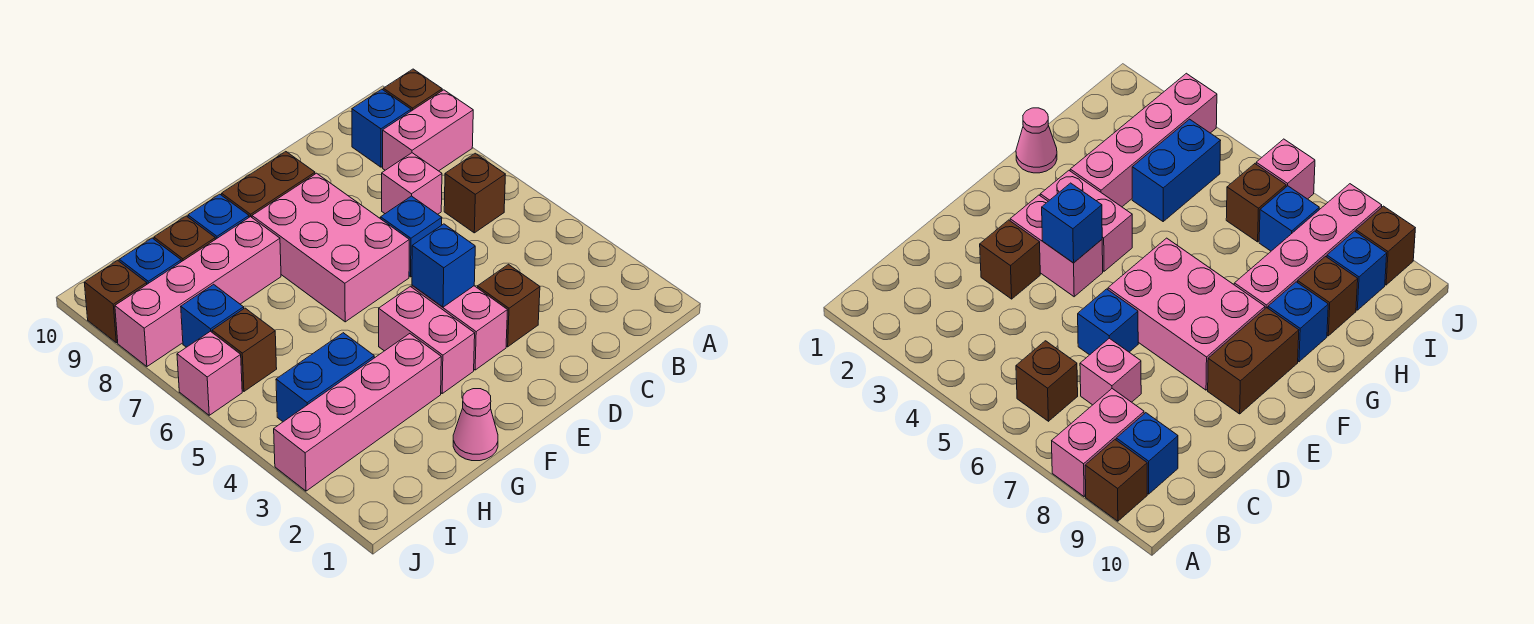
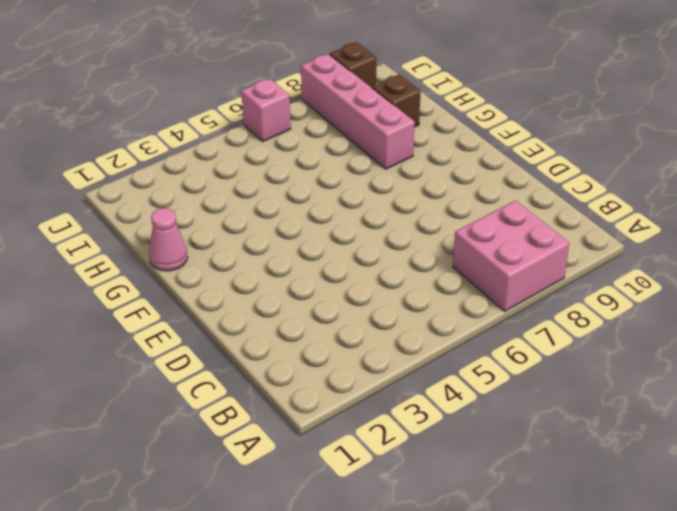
pink brick A7:B8 level 1 -> pink brick A8:B8 level 1
none -> brown brick A9 level 1
none -> brown brick B6 level 1
none -> blue brick B9 level 1

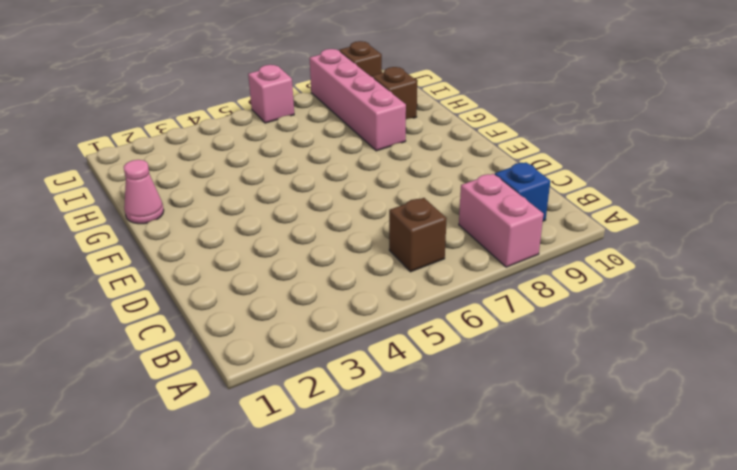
none -> brown brick A9 level 1
none -> pink brick C7 level 1
none -> brown brick D3 level 1

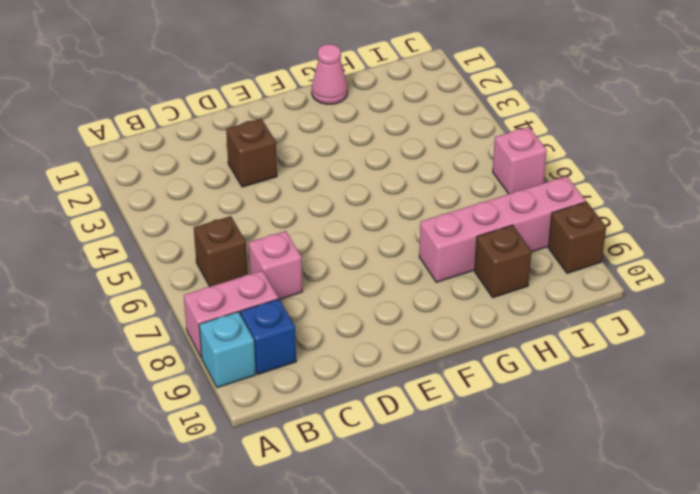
cyan brick A9 level 1 -> brown brick A9 level 1
none -> blue brick D6 level 1
none -> pink brick E3:E4 level 1
none -> pink brick E6:F8 level 1

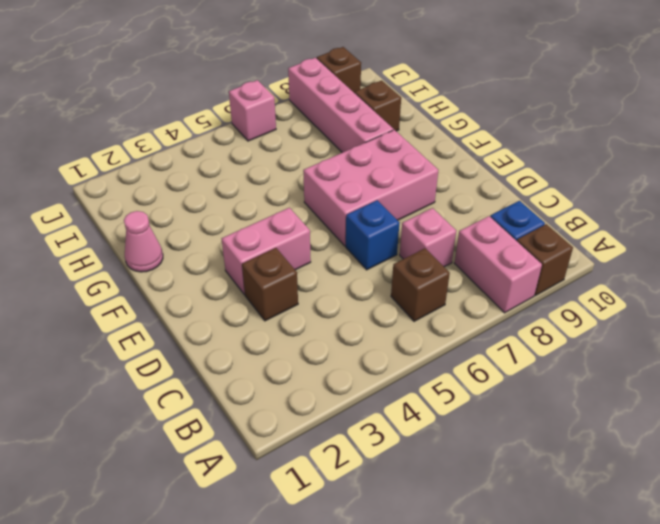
none -> brown brick E9:F9 level 1
none -> pink brick F3:F4 level 1
none -> pink brick G3:J3 level 1

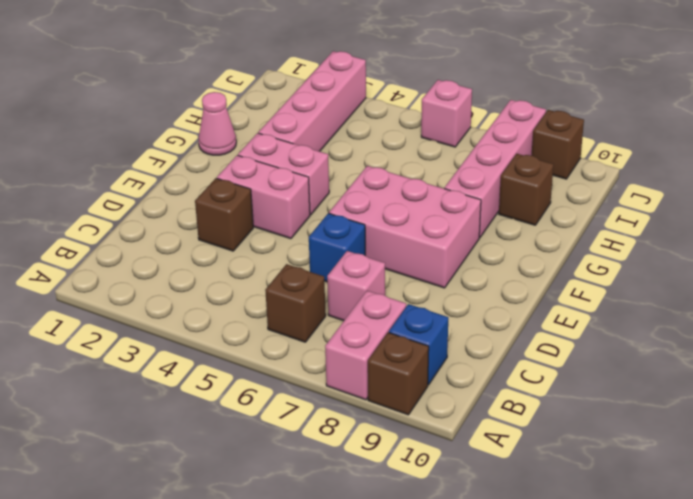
none -> brown brick E9:F9 level 1
none -> blue brick G9 level 1
none -> blue brick H4:I4 level 1

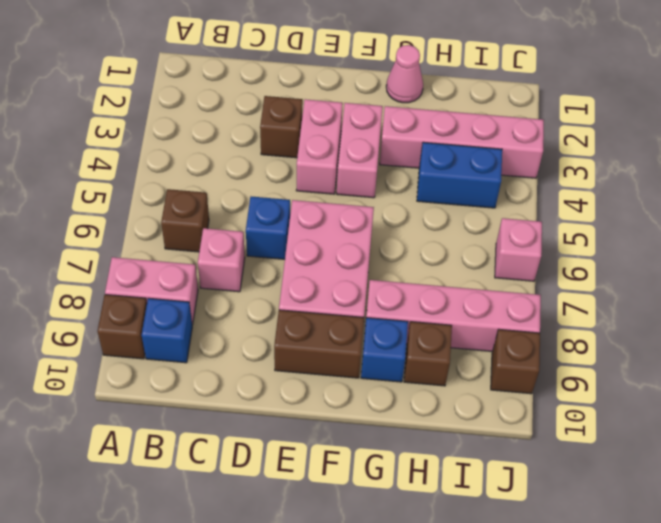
none -> brown brick I6 level 1
none -> blue brick I7 level 1
none -> blue brick I9 level 1

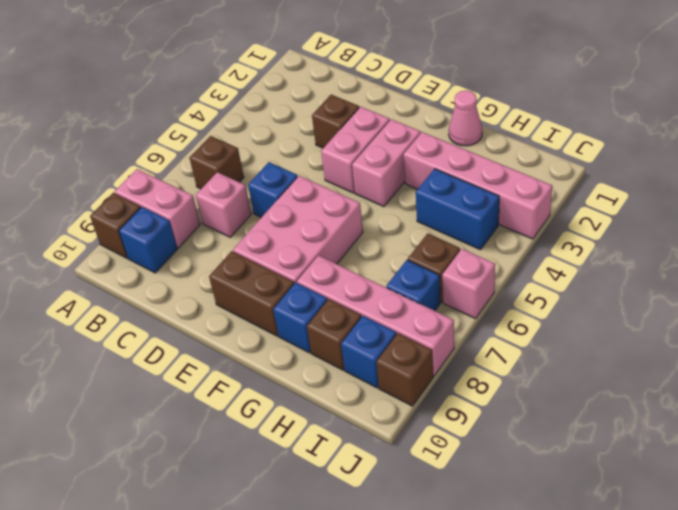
none -> blue brick E4 level 2

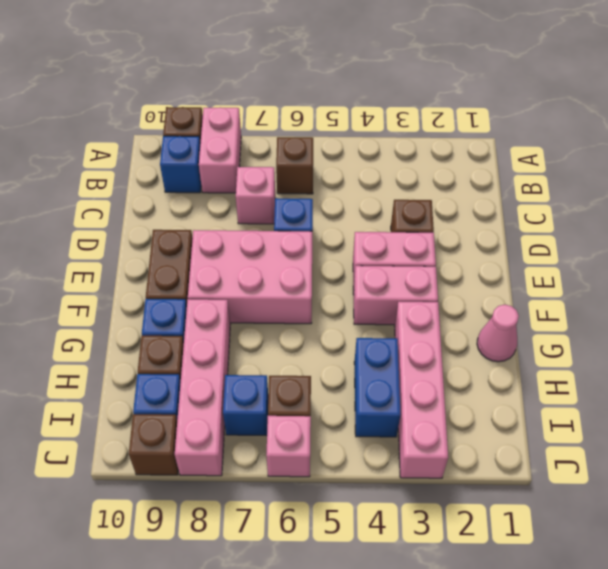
none -> blue brick E4 level 2

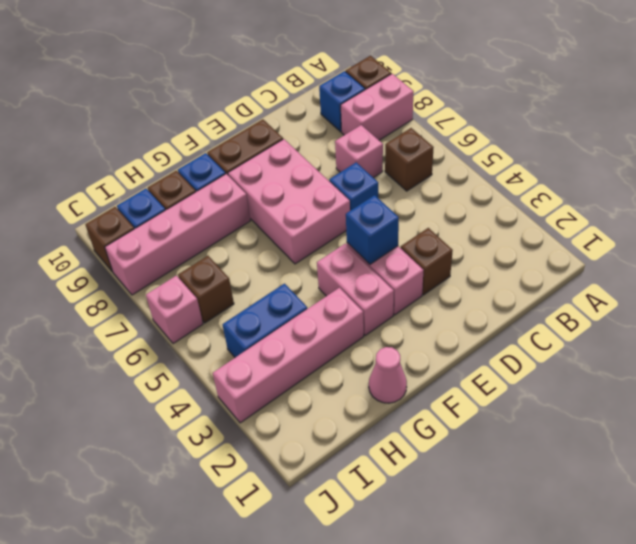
none -> blue brick I7 level 1

